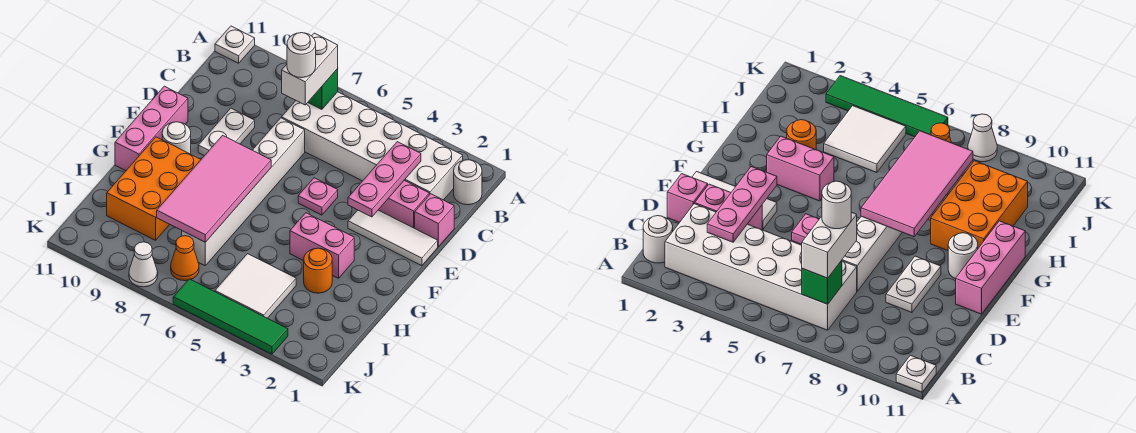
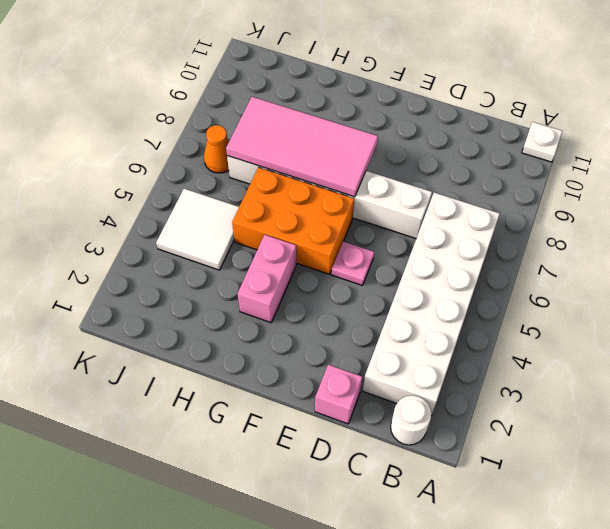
orange brick F5:H6 level 1 -> orange brick G9:I10 level 1
none -> pink brick D2:D3 level 1
none -> white plate D9:E9 level 1
none -> white tile E1:E3 level 1

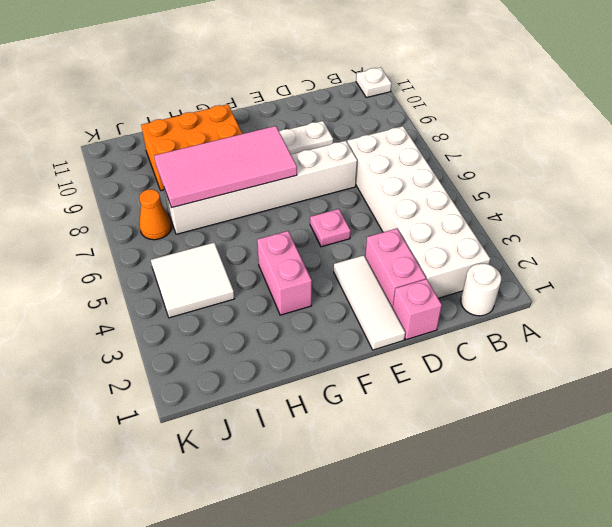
none -> pink brick E11:G11 level 1
none -> white round brick F10 level 1
none -> orange round brick H3 level 1

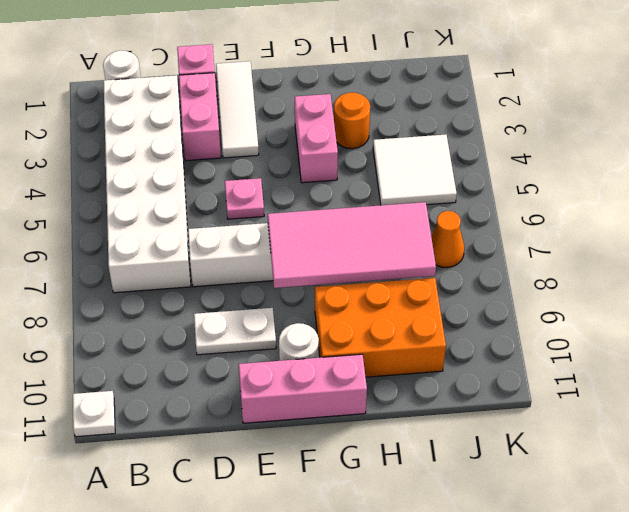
none -> green tile K3:K6 level 1
none -> white cone K8 level 1
none -> green brick B7 level 2

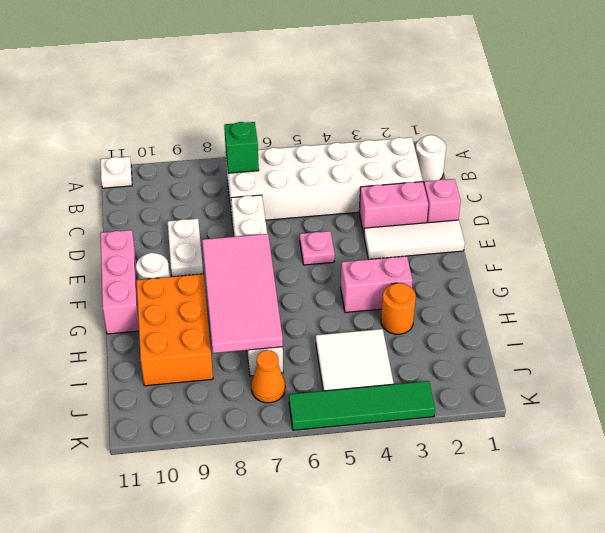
none -> white cone K8 level 1
none -> pink plate C3:E3 level 2
none -> white brick B7:C7 level 3

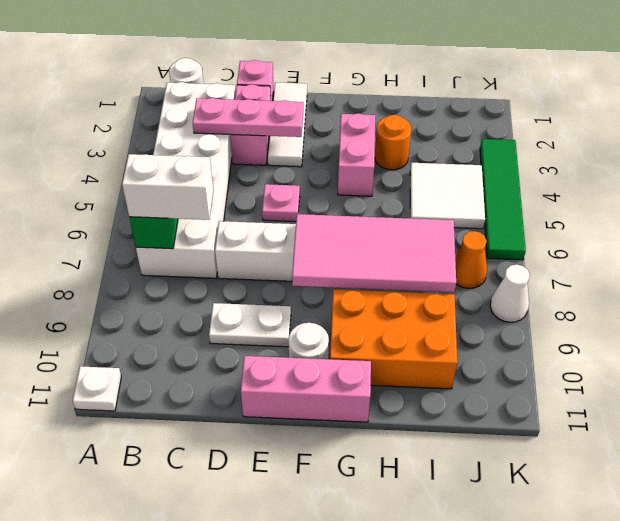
none -> white round brick C7 level 4

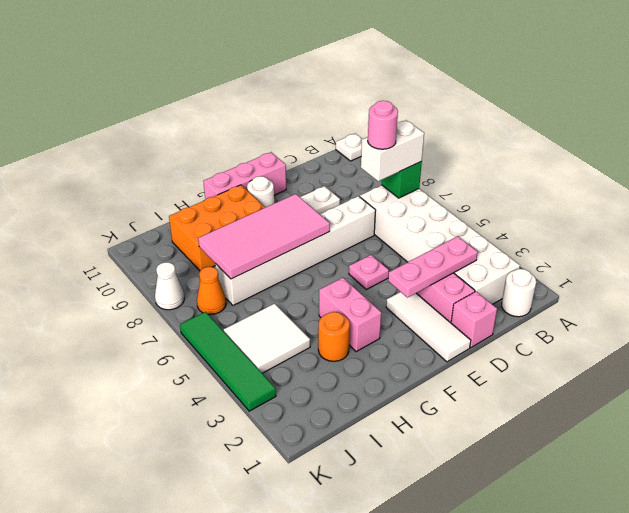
pink round brick C7 level 4 -> white round brick C7 level 4

